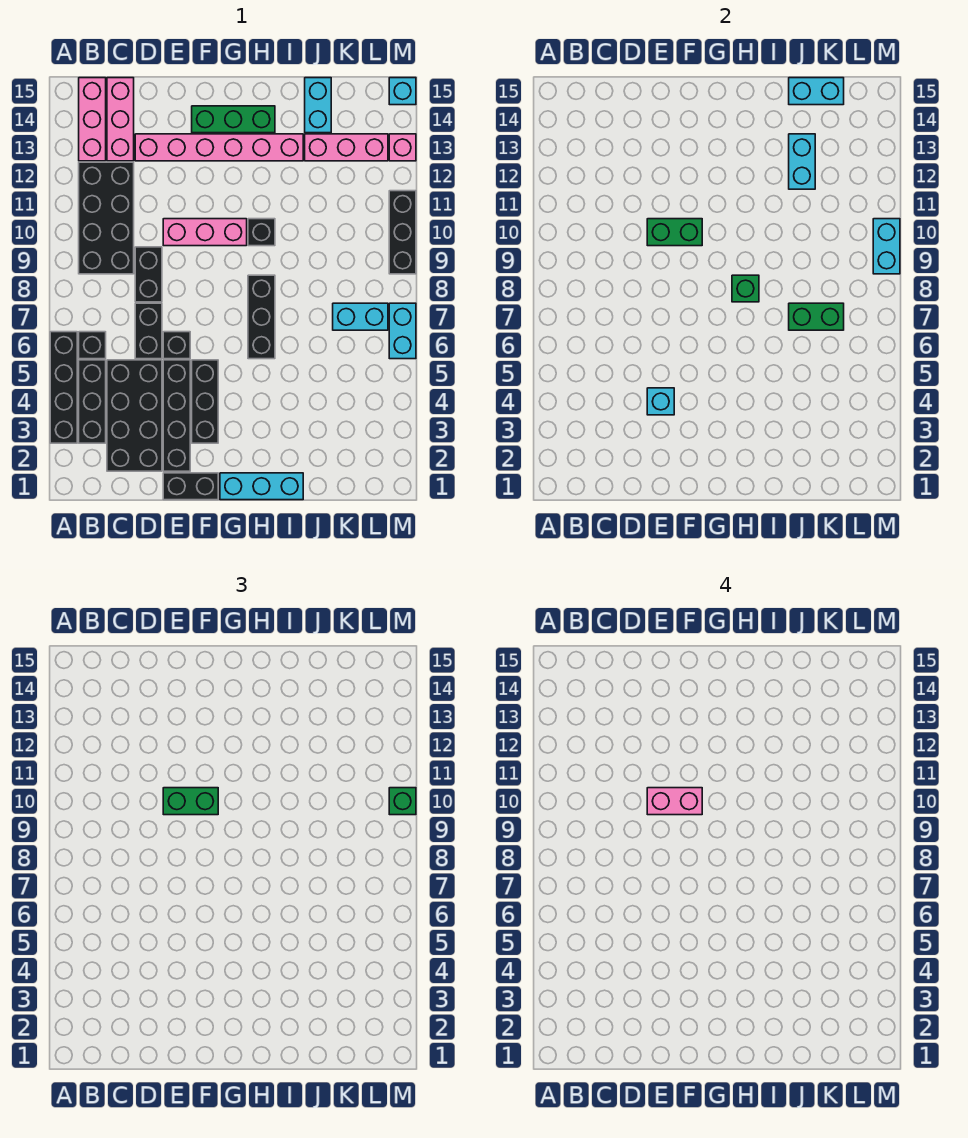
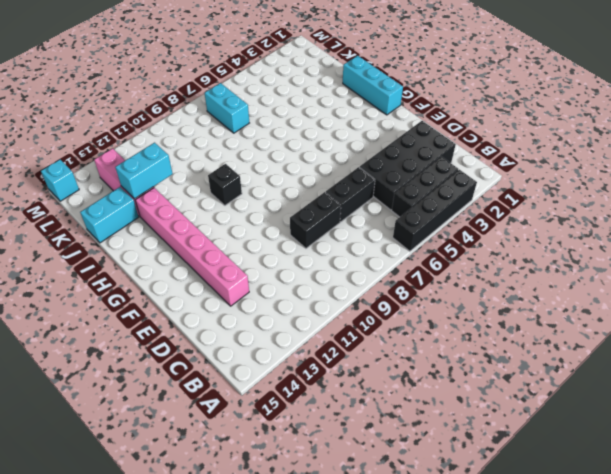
none -> black brick B6 level 1
none -> black brick B9:C12 level 1
none -> pink brick B13:B15 level 1
none -> pink brick C13:C15 level 1

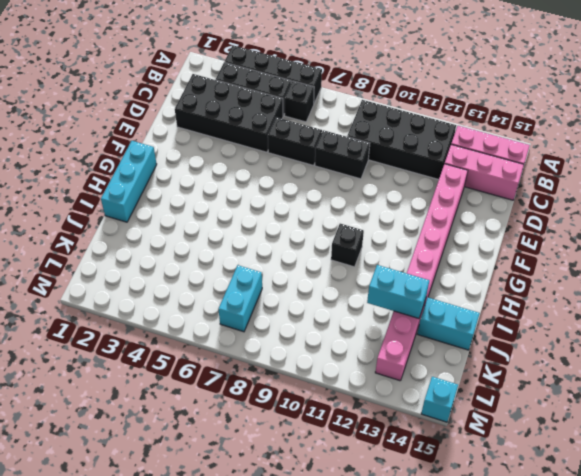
none -> black brick E1:F1 level 1
none -> black brick E2:E5 level 1
none -> black brick E6 level 1
none -> pink brick E10:G10 level 1

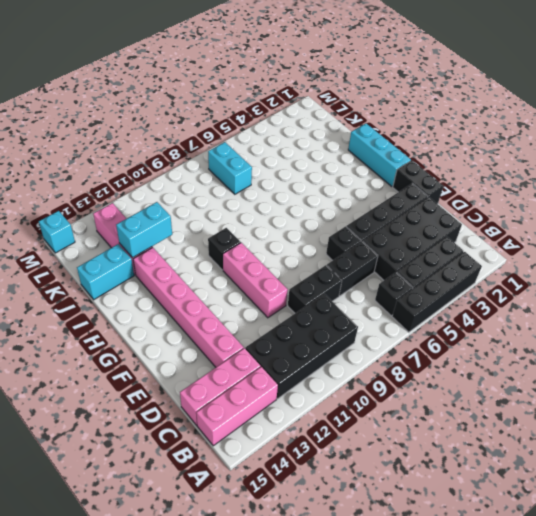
none -> black brick F3:F5 level 1
none -> green brick F14:H14 level 1
none -> black brick H6:H8 level 1
none -> cyan brick M6:M7 level 1

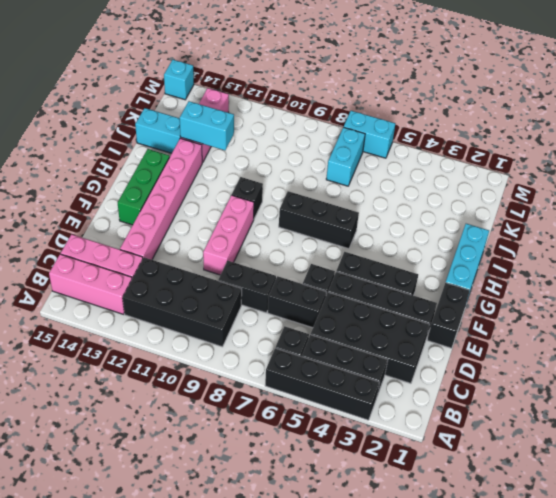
none -> black brick M9:M11 level 1
none -> pink brick M13 level 1
none -> cyan brick E4 level 2
none -> green brick E10:F10 level 2

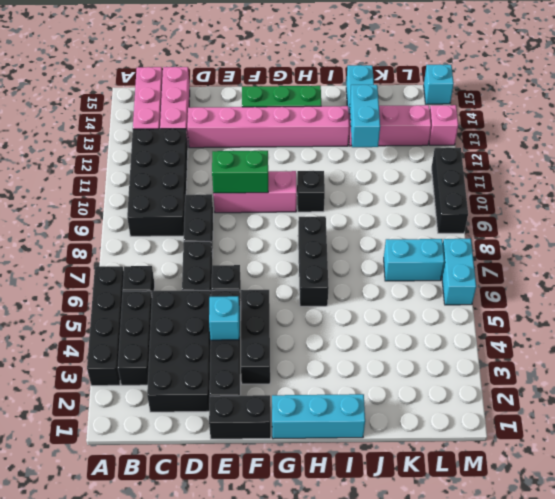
none -> green brick H8 level 2
none -> green brick J7:K7 level 2
none -> cyan brick J15:K15 level 2
none -> cyan brick M9:M10 level 2

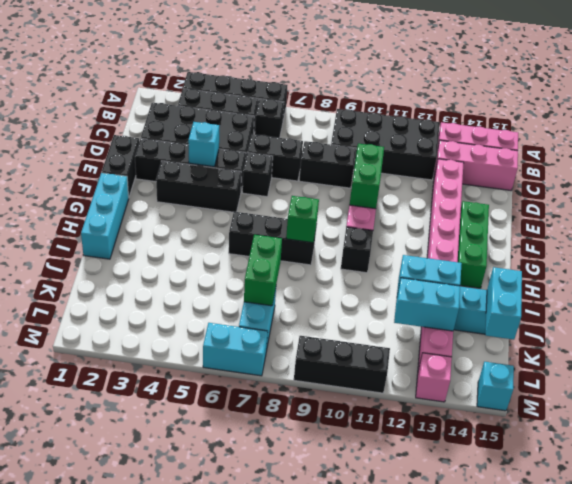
cyan brick K12:K13 level 2 -> cyan brick M9:M10 level 2
none -> green brick E10:F10 level 3
none -> green brick M10 level 3
none -> pink brick E10:F10 level 4

